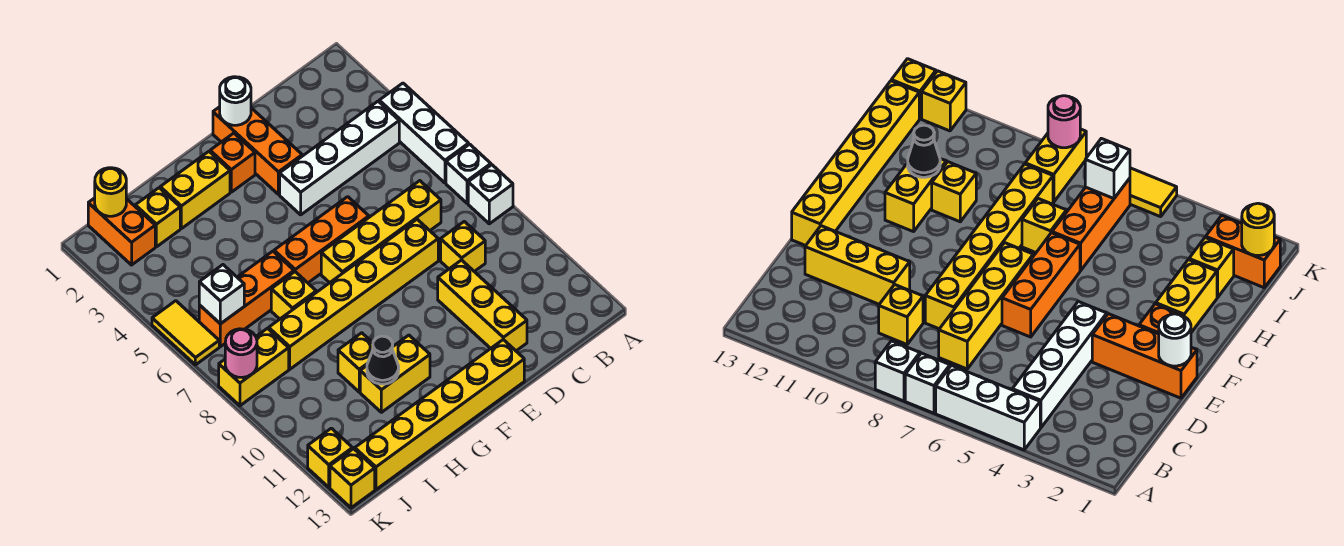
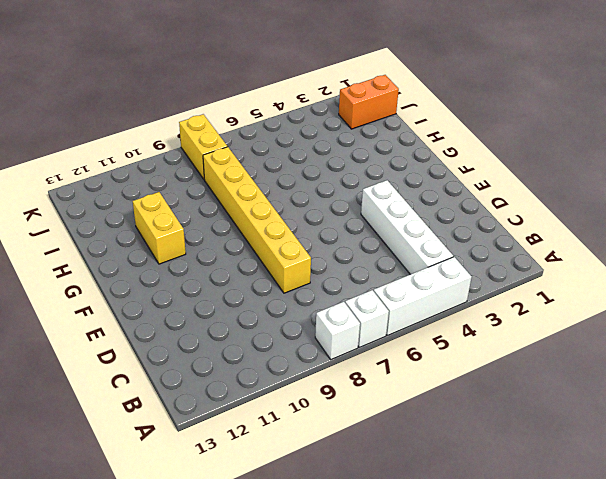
none -> yellow brick C7:F7 level 1
none -> yellow brick C9 level 1
none -> yellow brick D10:D12 level 1

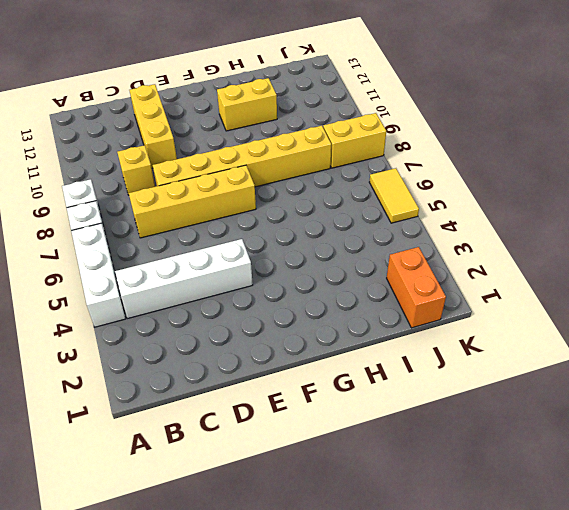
none -> orange brick E1:E3 level 1
none -> orange brick E6:G6 level 1
none -> yellow brick E13:J13 level 1

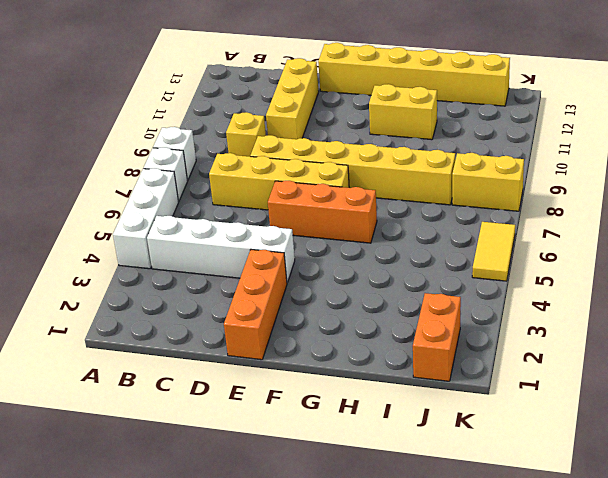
none -> orange brick F2 level 1
none -> yellow brick G2:H2 level 1
none -> orange brick H6:J6 level 1

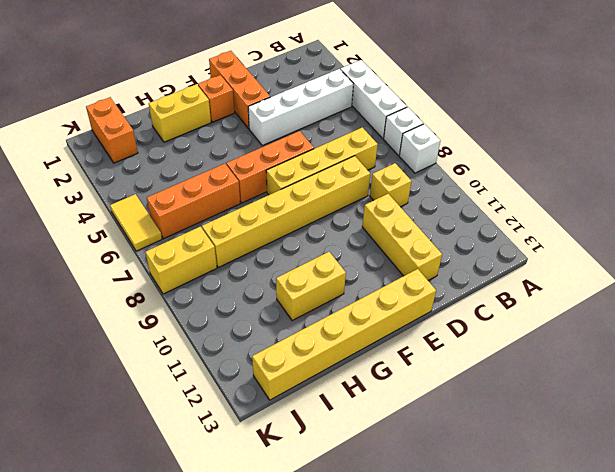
none -> yellow brick H7 level 1
none -> yellow brick H10 level 1
none -> yellow brick I2 level 1

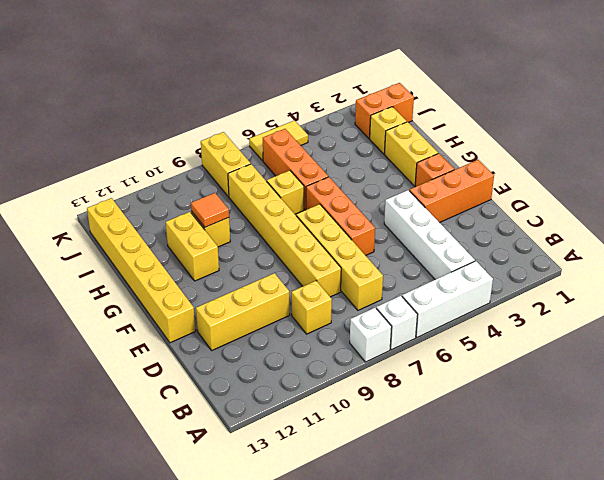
orange tile H10 level 2 -> none
none -> yellow brick K12 level 1
none -> yellow brick K13 level 1
none -> white round brick E1 level 2

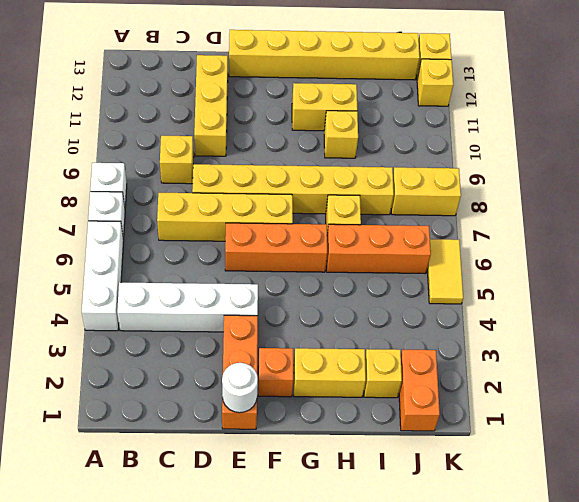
none -> black cone H11 level 2
none -> yellow round brick J1 level 2
none -> white brick J6 level 2

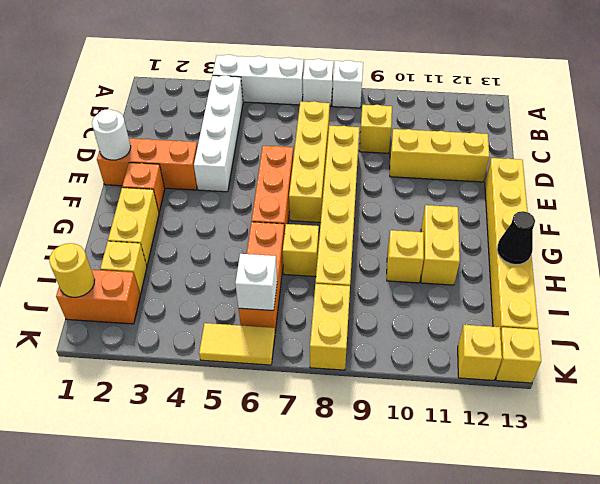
black cone H13 level 2 -> black cone H11 level 2
none -> pink round brick K8 level 2

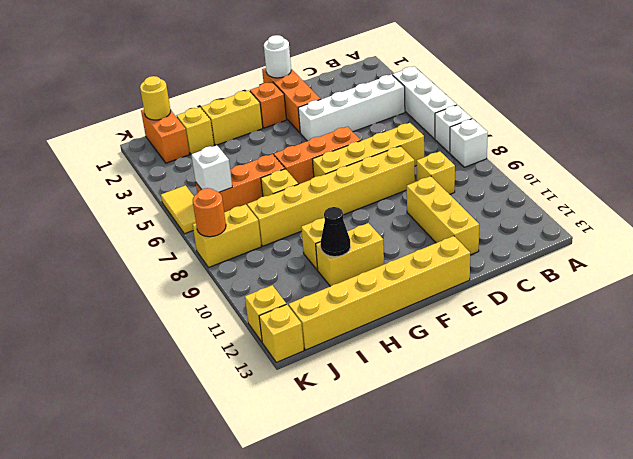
orange round brick K8 level 2 -> pink round brick K8 level 2

